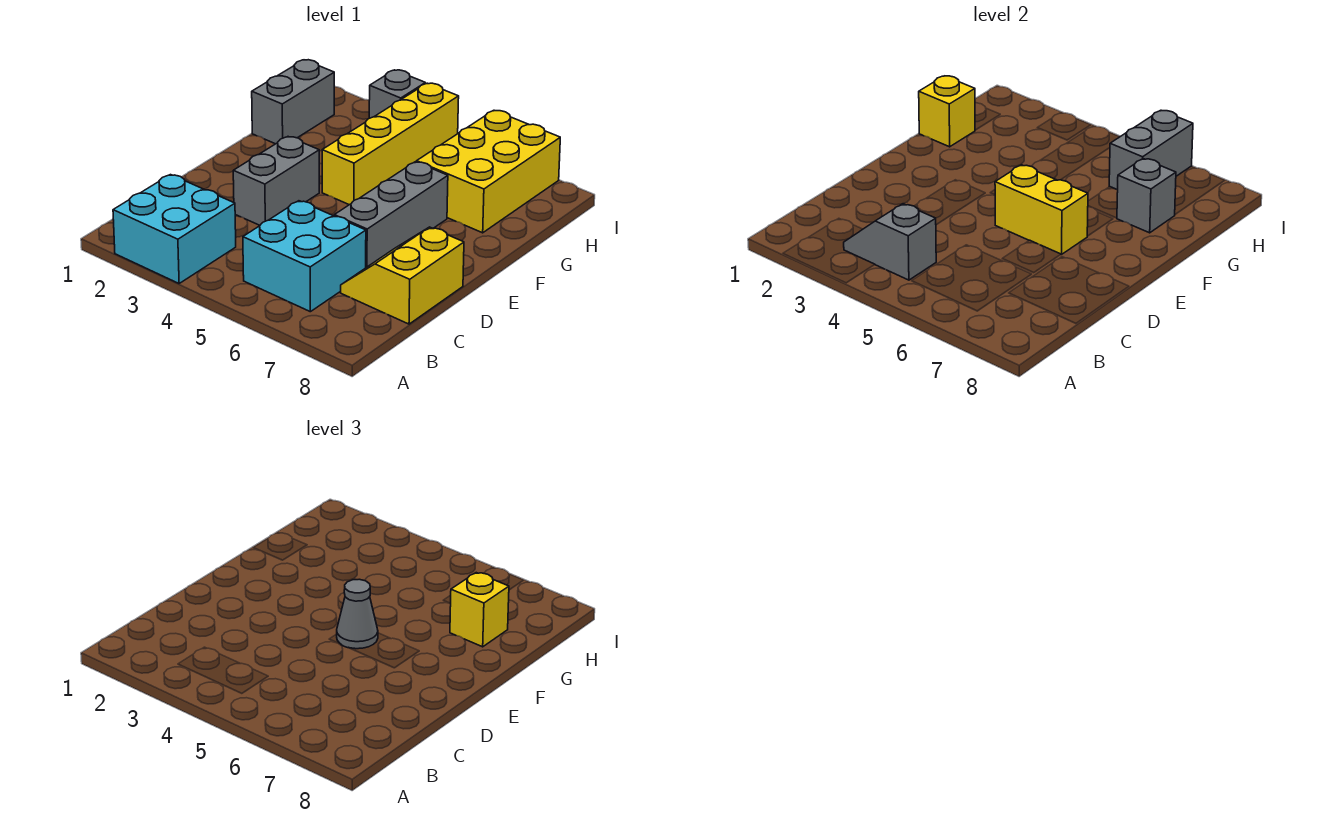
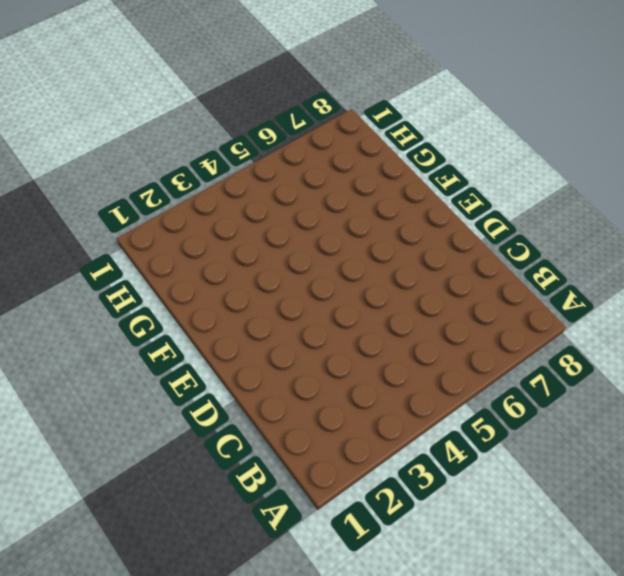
none -> cyan brick A2:B3 level 1
none -> cyan brick B5:C6 level 1
none -> yellow slope C7:D8 level 1 top 8

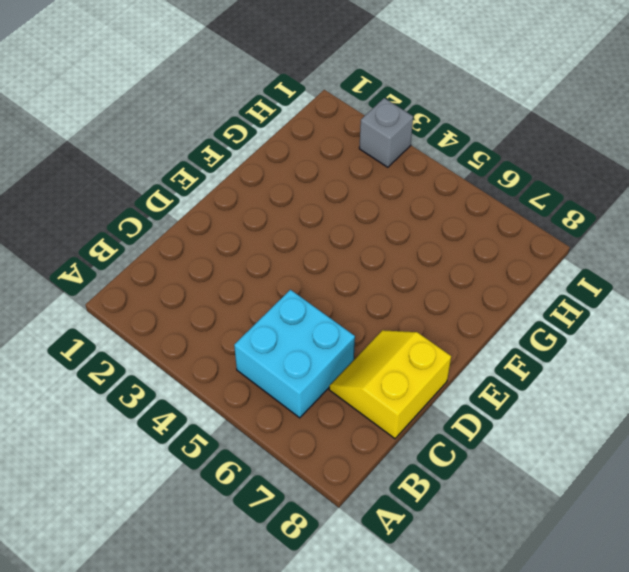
none -> cyan brick A2:B3 level 1
none -> grey brick D3:E3 level 1
none -> grey brick D6:F6 level 1

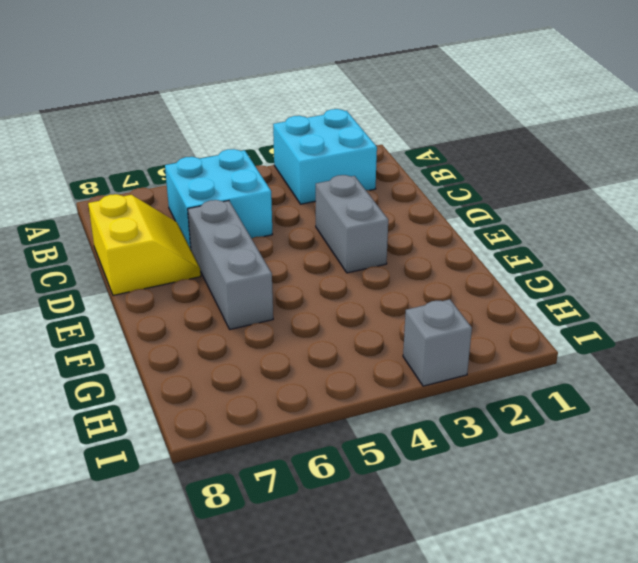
none -> yellow brick F4:I4 level 1
none -> grey brick G1:H1 level 1
none -> yellow brick G6:I7 level 1

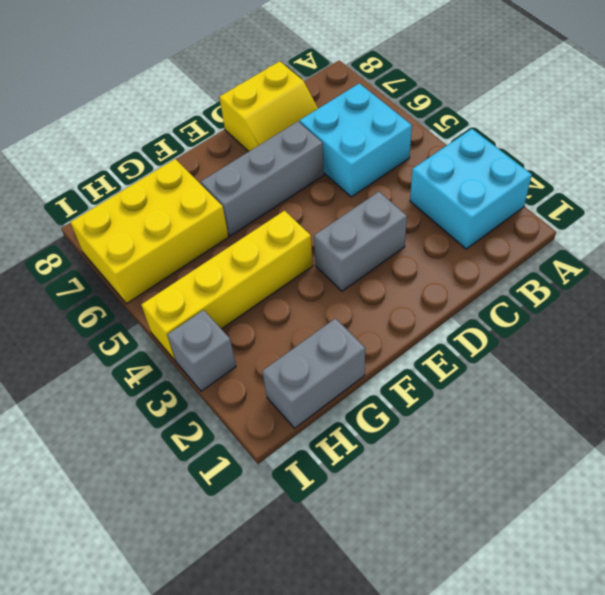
none -> grey slope B3:B4 level 2 top 4
none -> yellow brick E5:E6 level 2
none -> yellow brick G1 level 2

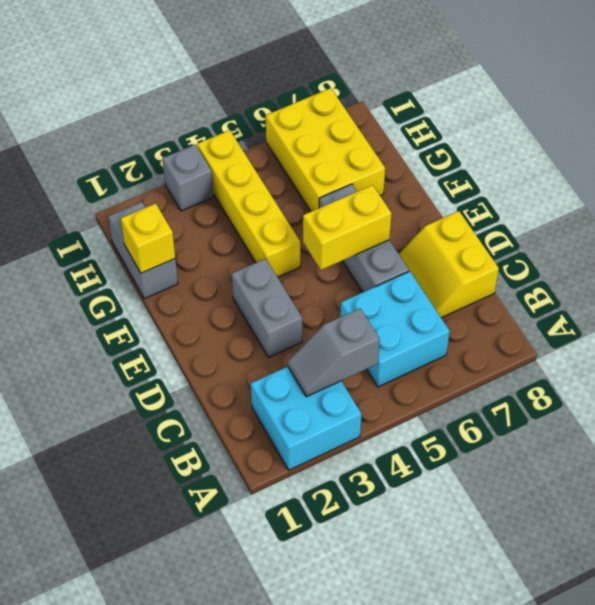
none -> grey brick G7 level 2
none -> grey brick H6:I6 level 2
none -> grey cone E5 level 3

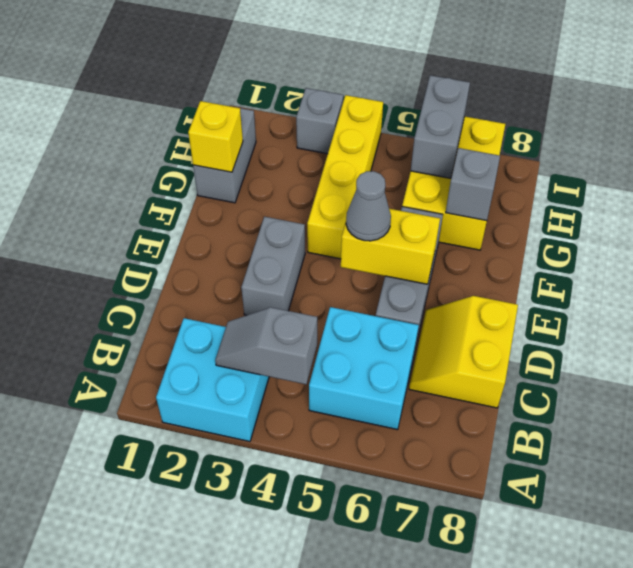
none -> yellow brick G7 level 3

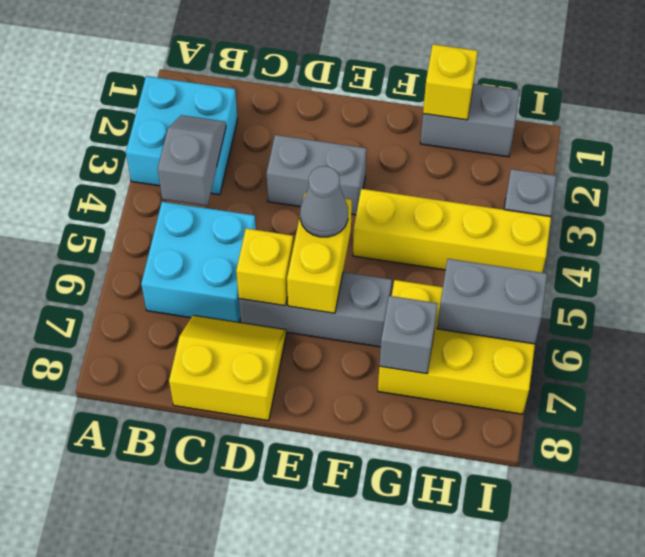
yellow brick D6 level 2 -> yellow brick G7 level 3

